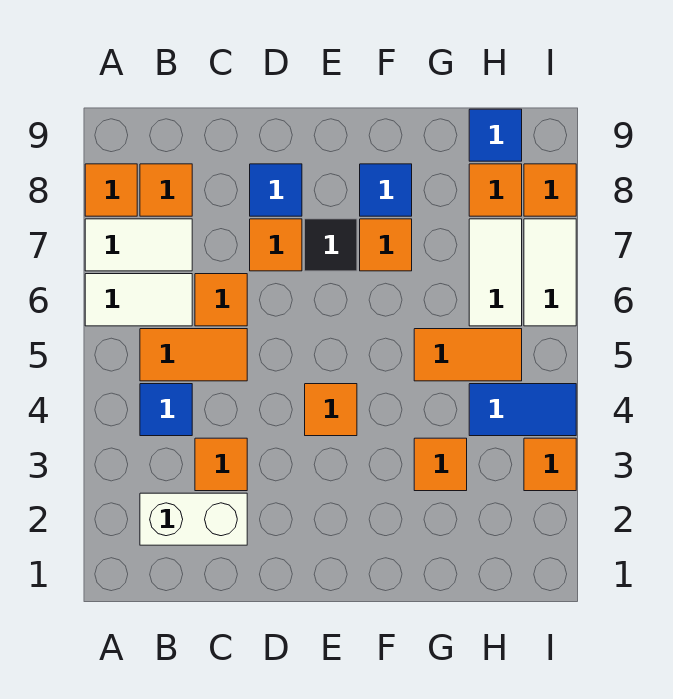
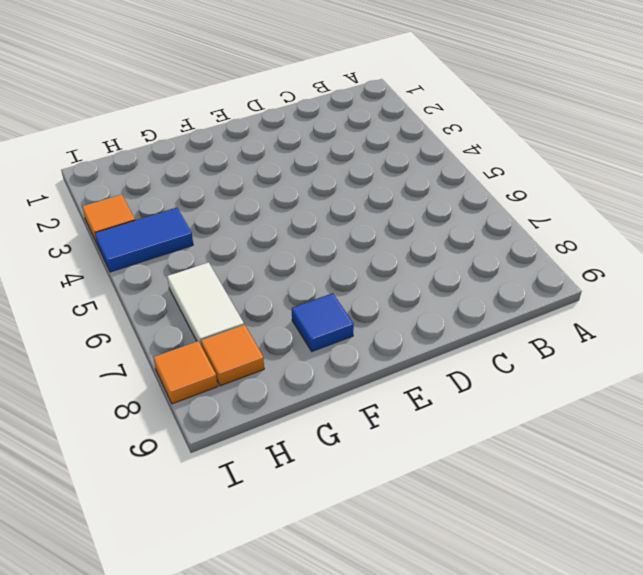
none -> white tile A6:B6 level 1
none -> white tile A7:B7 level 1
none -> orange tile A8 level 1

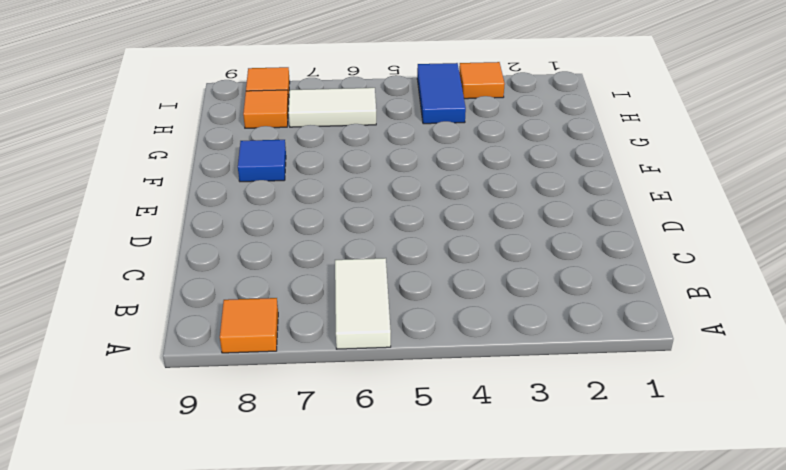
none -> white tile A7:B7 level 1
none -> white brick B2:C2 level 1
none -> blue tile B4 level 1

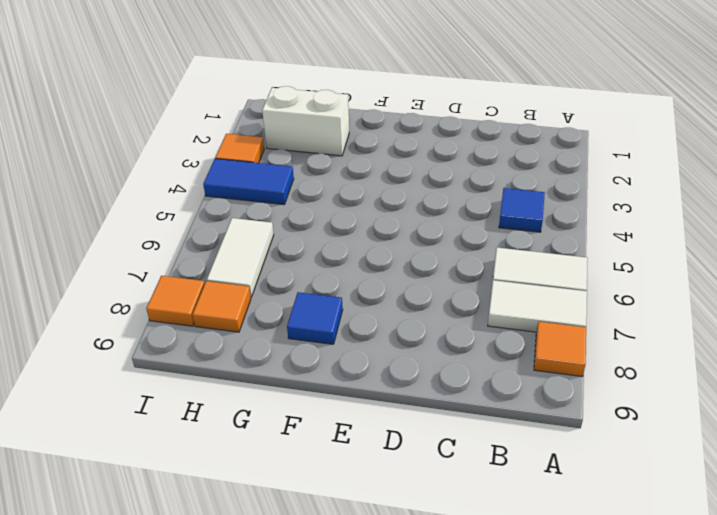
white brick G2:H2 level 1 -> white brick B2:C2 level 1
none -> orange tile B5:C5 level 1
none -> orange tile B8 level 1
none -> orange tile C3 level 1

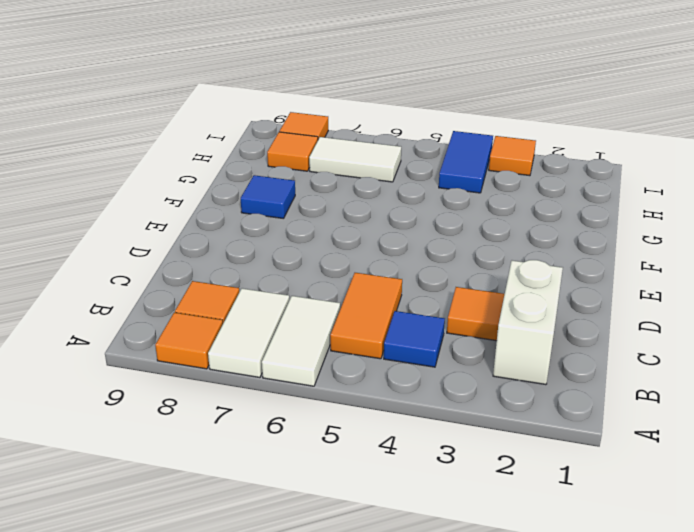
none -> orange tile C6 level 1
none -> orange tile D7 level 1
none -> blue tile D8 level 1

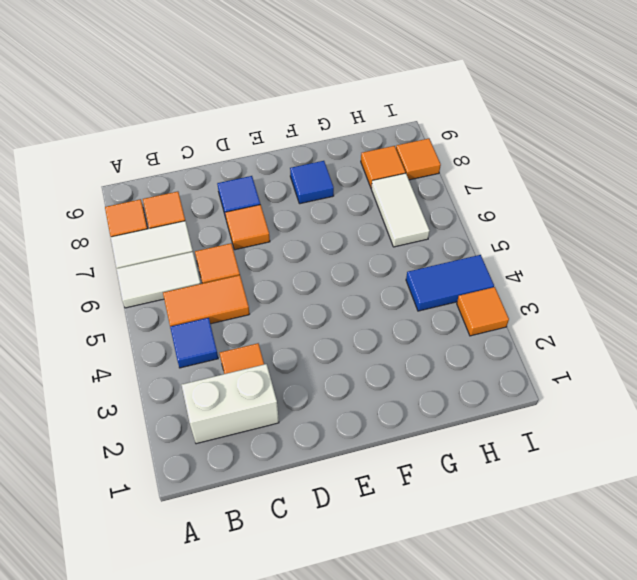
none -> orange tile E4 level 1
none -> black tile E7 level 1
none -> orange tile F7 level 1

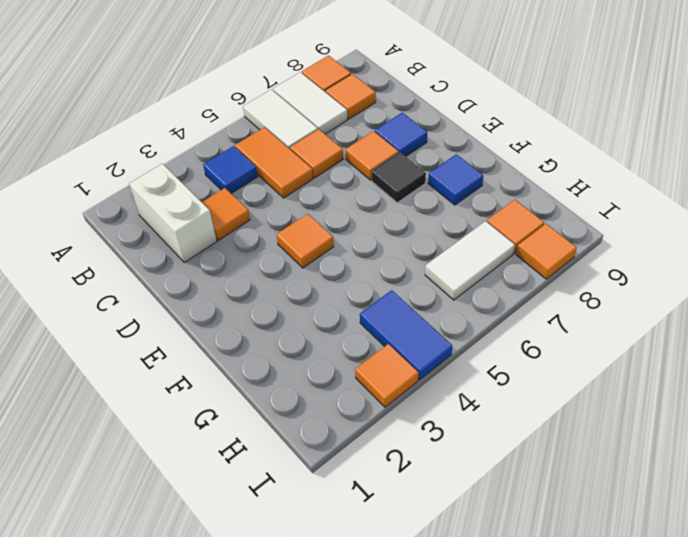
none -> orange tile F7 level 1
none -> orange tile G3 level 1
none -> orange tile G5:H5 level 1

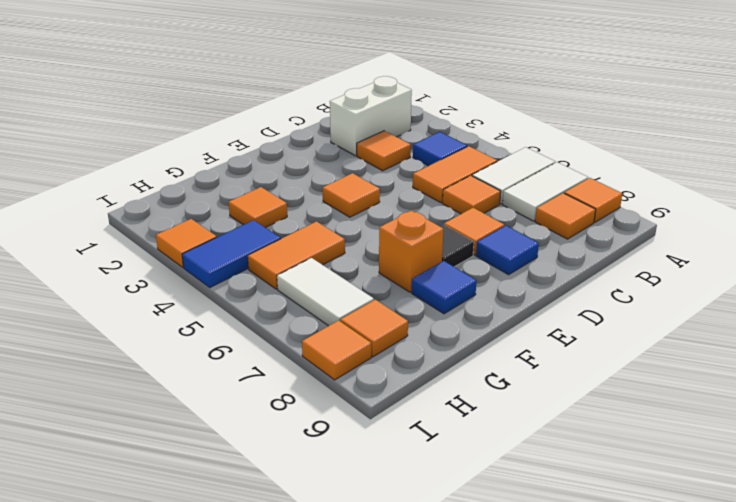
orange brick F7 level 1 -> orange tile F7 level 1
none -> blue tile H9 level 1
none -> white tile I6:I7 level 1

